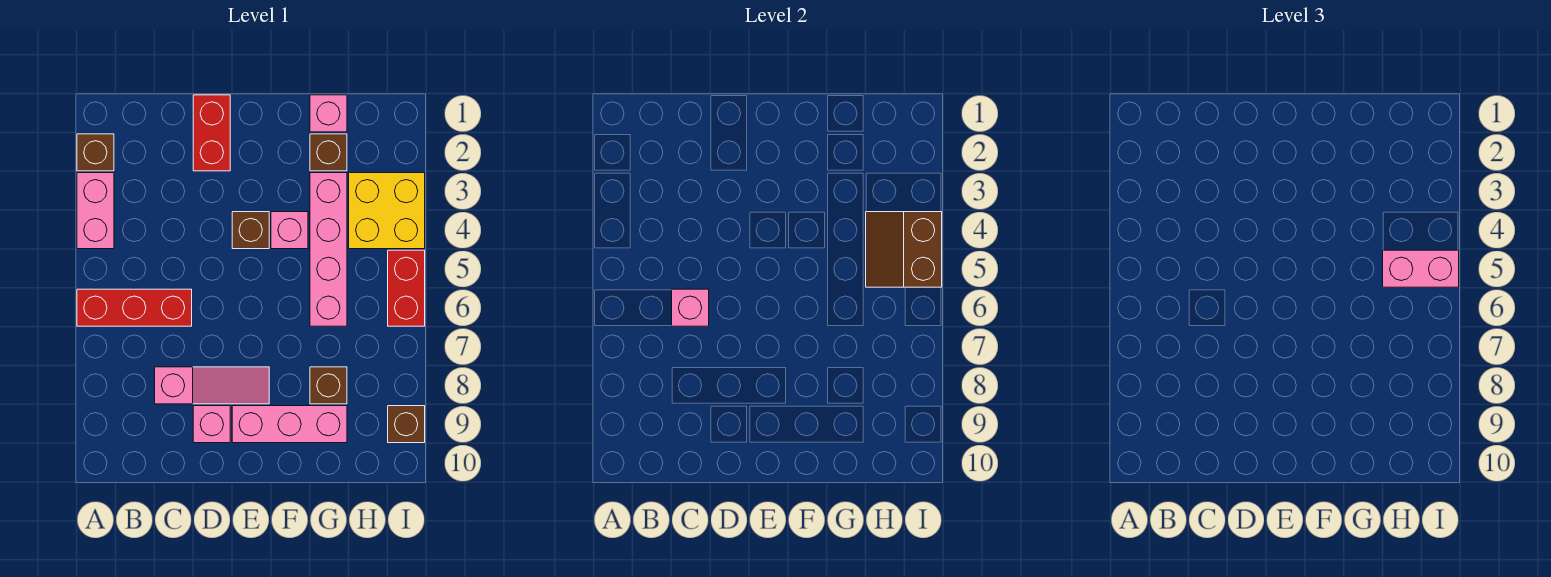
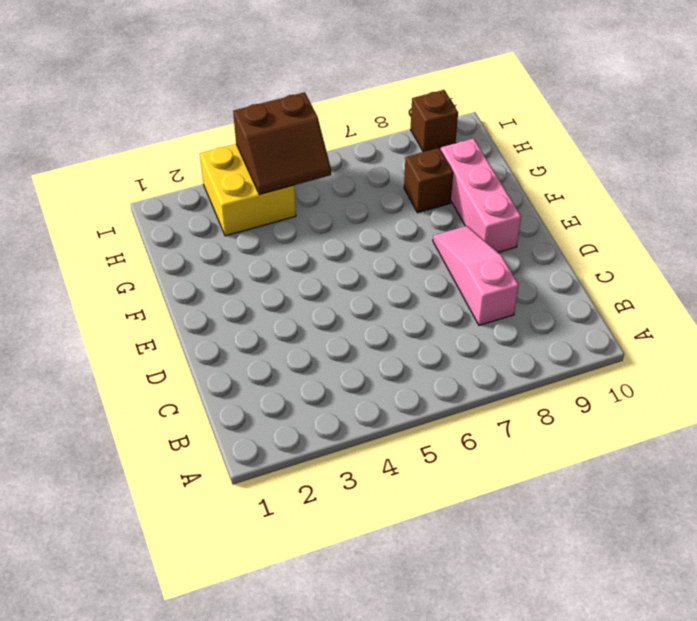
none -> brown brick A2 level 1
none -> pink brick A3:A4 level 1
none -> red brick A6:C6 level 1

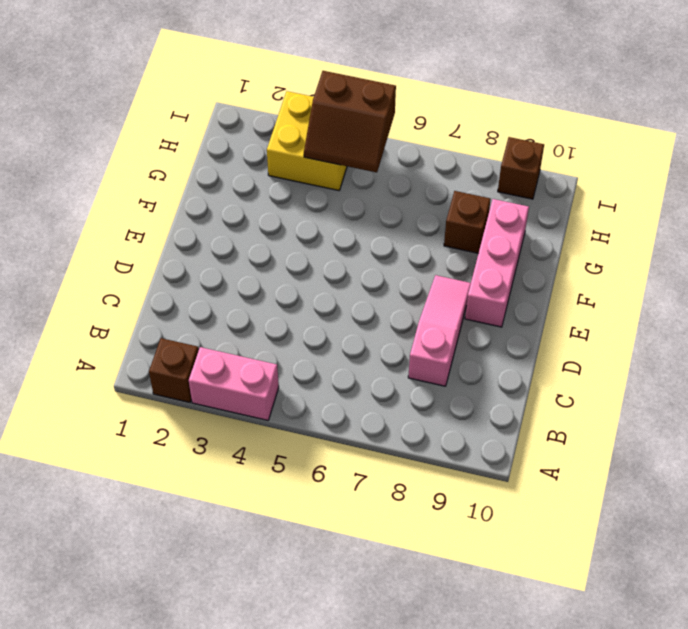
none -> red brick A6:C6 level 1
none -> red brick D1:D2 level 1
none -> pink brick D9 level 1

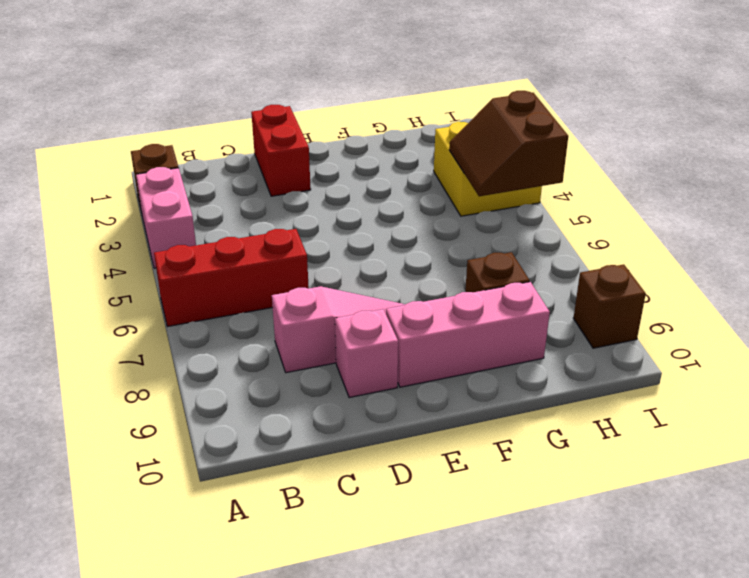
none -> brown brick E4 level 1
none -> pink brick F4 level 1
none -> pink brick G1 level 1

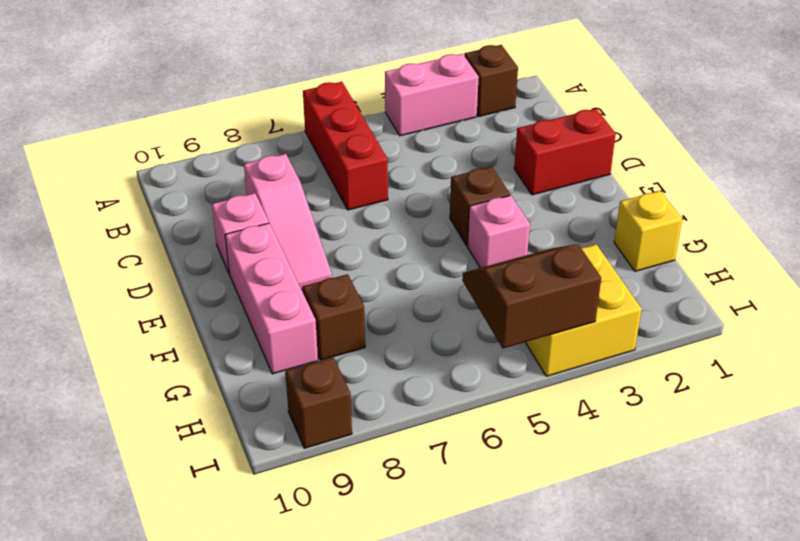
yellow brick G1 level 1 -> pink brick G1 level 1
none -> brown brick G2 level 1
none -> pink brick G3:G6 level 1
none -> red brick I5:I6 level 1

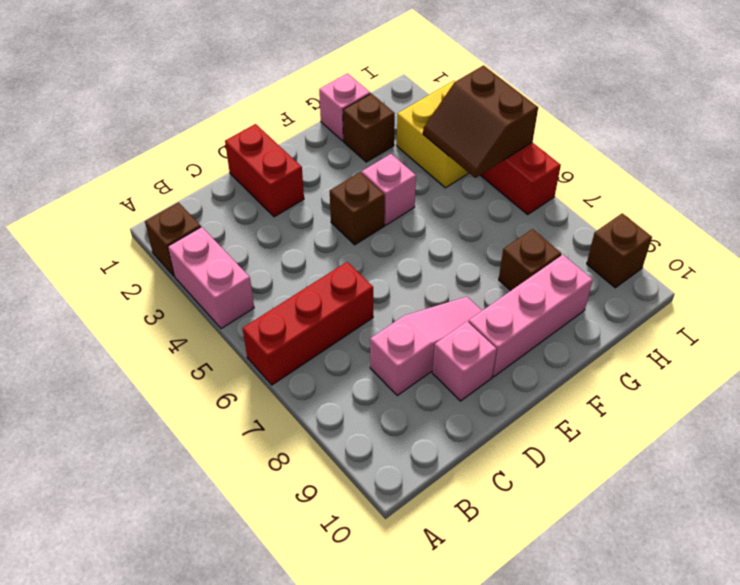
none -> pink brick G3:G6 level 1
none -> pink brick C6 level 2
none -> pink brick H5:I5 level 3

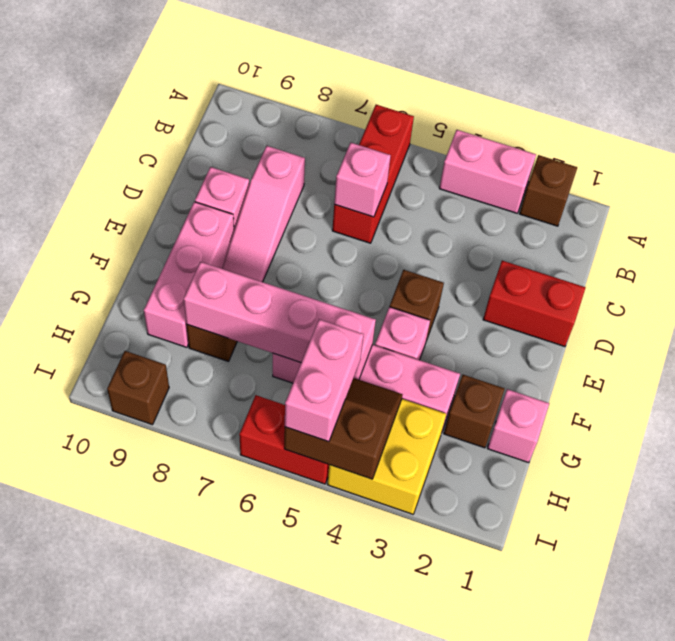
pink brick G5:G8 level 2 -> none

